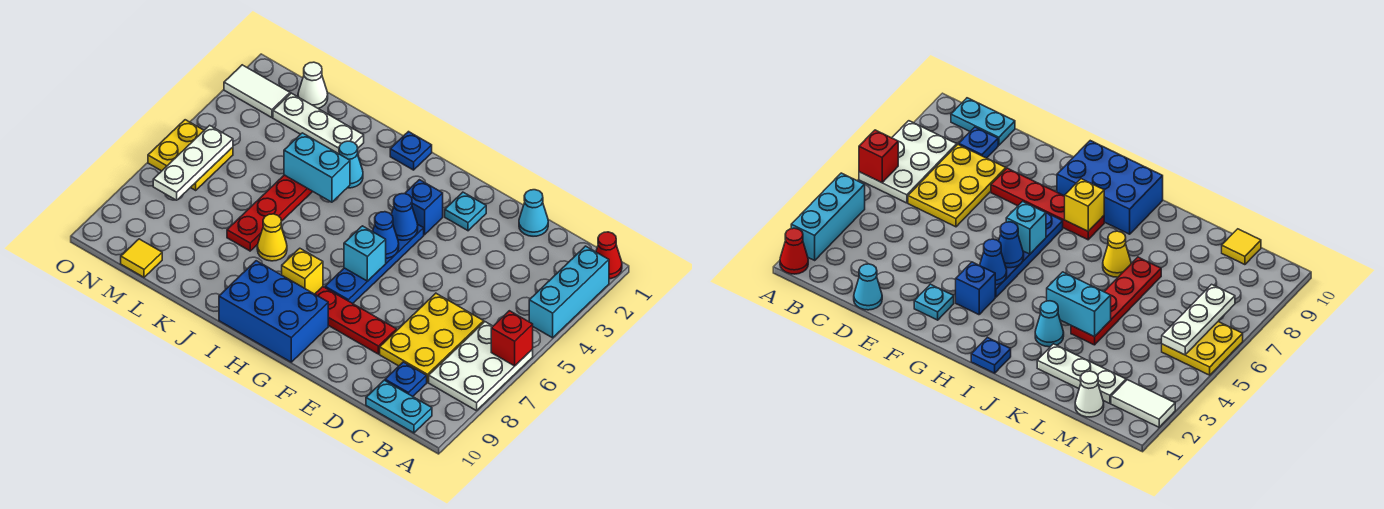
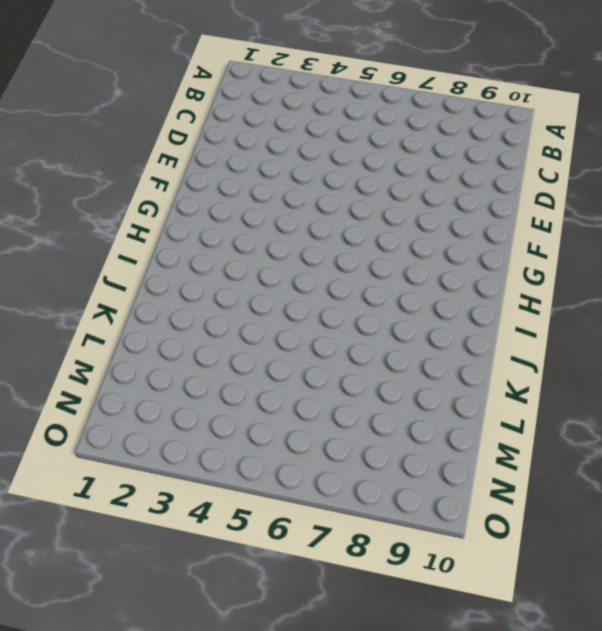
none -> red cone A1 level 1
none -> cyan brick A2:A4 level 1
none -> white plate A6:B8 level 1

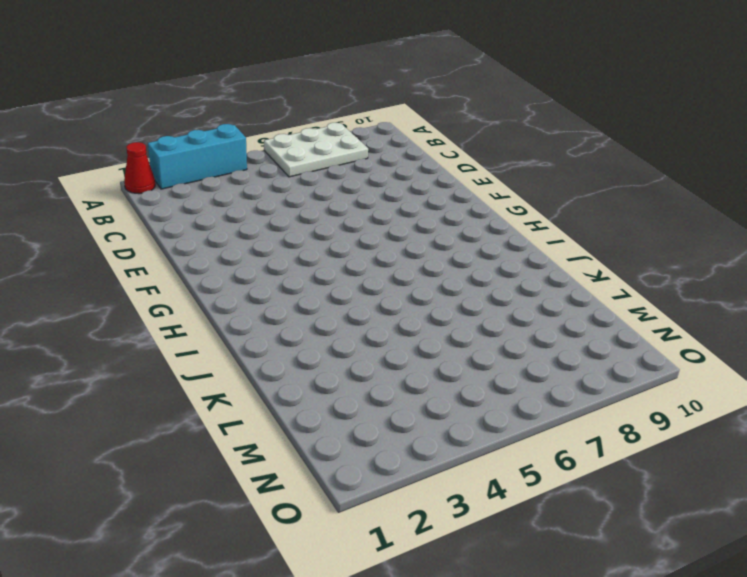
none -> cyan plate B10:C10 level 1
none -> yellow plate C6:D8 level 1
none -> blue plate C9 level 1

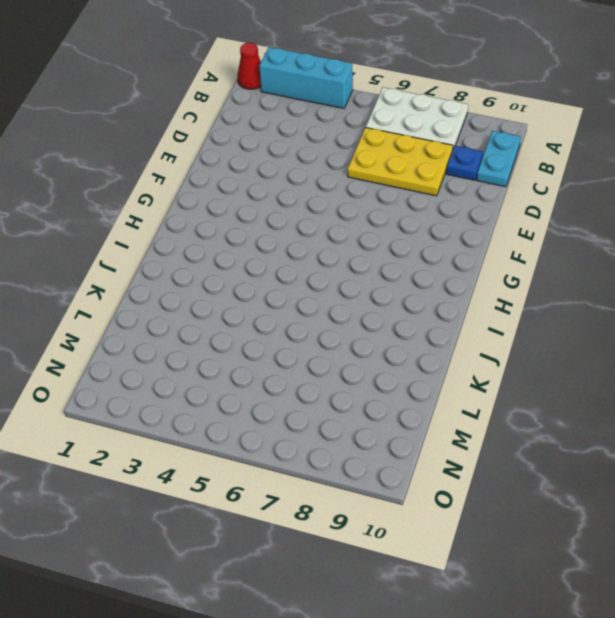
none -> cyan cone D1 level 1
none -> red plate E8:H8 level 1
none -> cyan plate F2 level 1

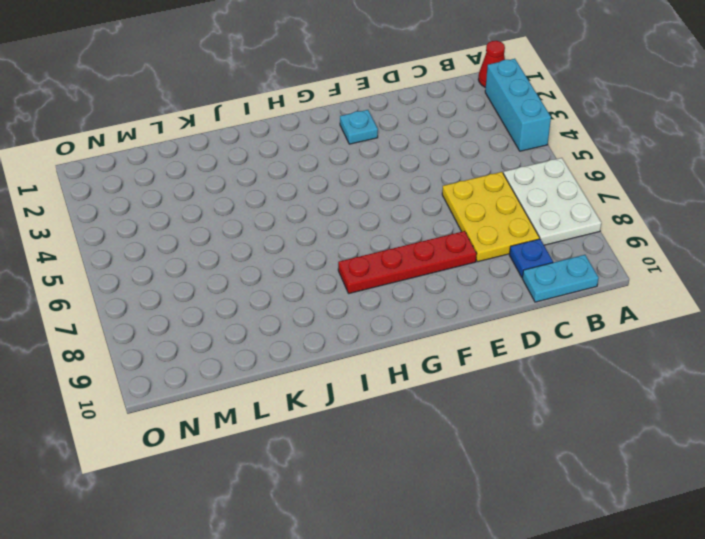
none -> cyan cone D1 level 1
none -> blue brick G3 level 1
none -> blue plate G4:G7 level 1

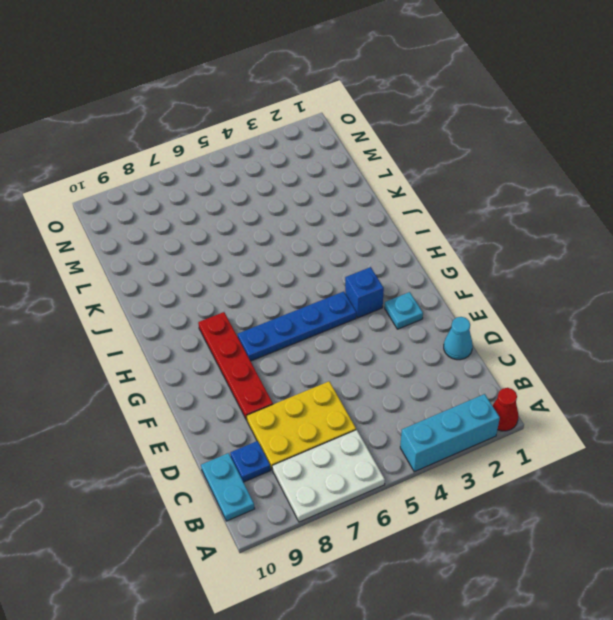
none -> blue brick G9:I10 level 1
none -> blue plate I1 level 1
none -> cyan cone J3 level 1

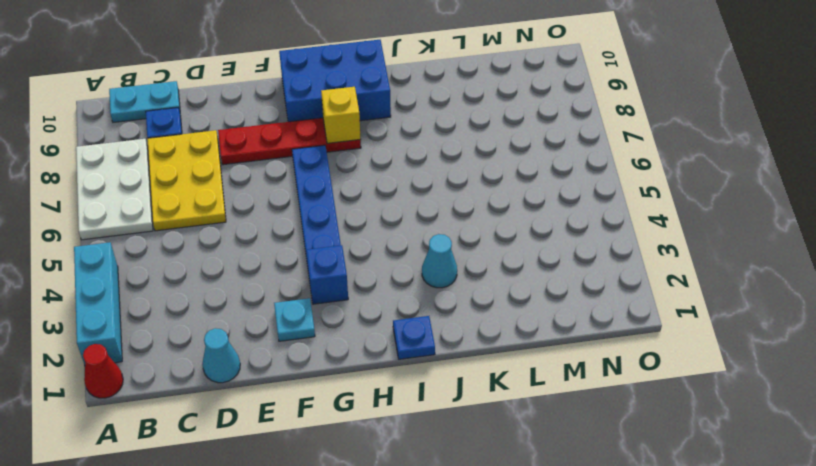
none -> yellow cone J7 level 1
none -> white plate K2:M2 level 1
none -> red plate K4:K7 level 1

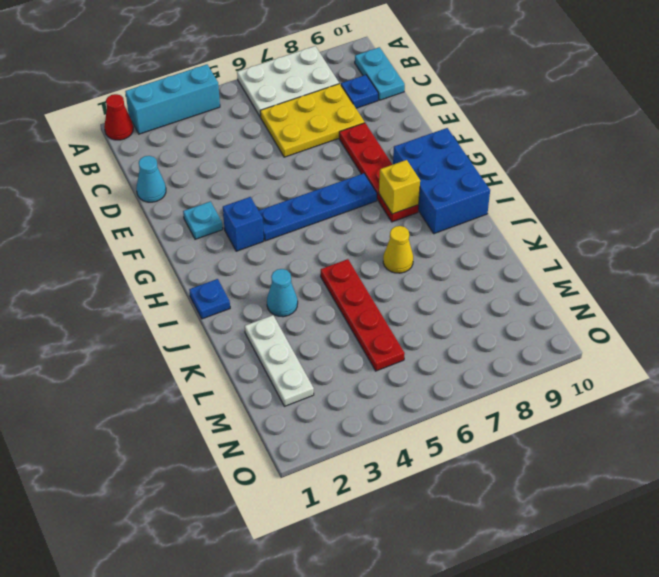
red plate J5:M5 level 1 -> red plate K4:K7 level 1
none -> white cone M1 level 1
none -> yellow tile M10 level 1
none -> white tile N2:O2 level 1

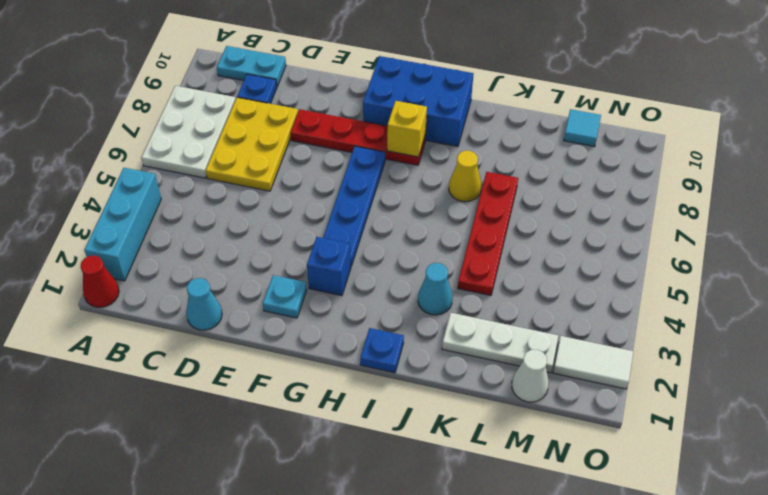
cyan tile M10 level 1 -> yellow tile M10 level 1
none -> yellow plate N5:O6 level 1
none -> red brick A6 level 2
none -> blue cone G4 level 2

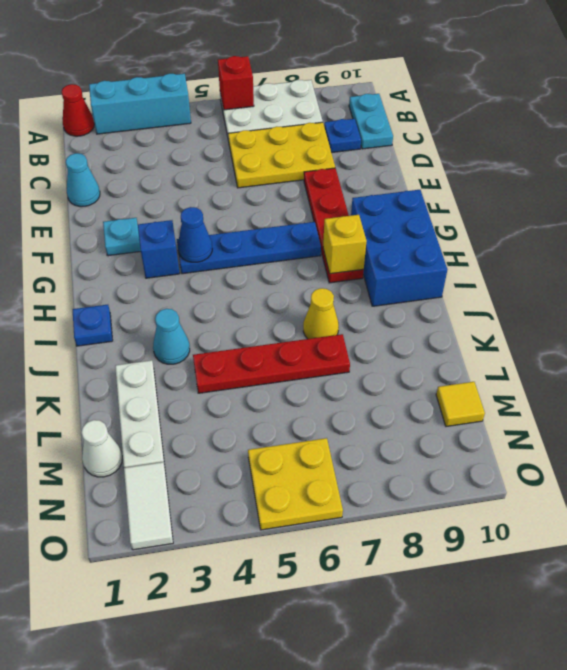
none -> blue cone G5 level 2
none -> cyan brick G6 level 2
none -> cyan brick J4:K4 level 2

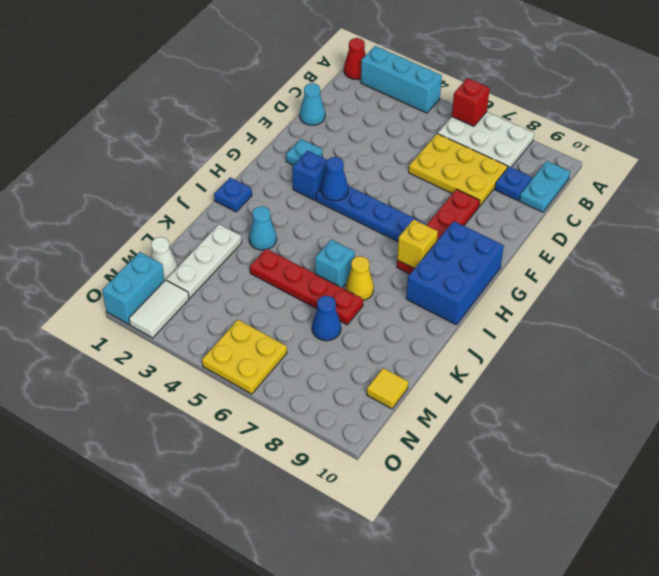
cyan brick J6 level 1 -> cyan brick G6 level 2
blue cone L7 level 1 -> blue cone G5 level 2
cyan brick N1:O1 level 1 -> cyan brick J4:K4 level 2
none -> white plate N5:N7 level 2

